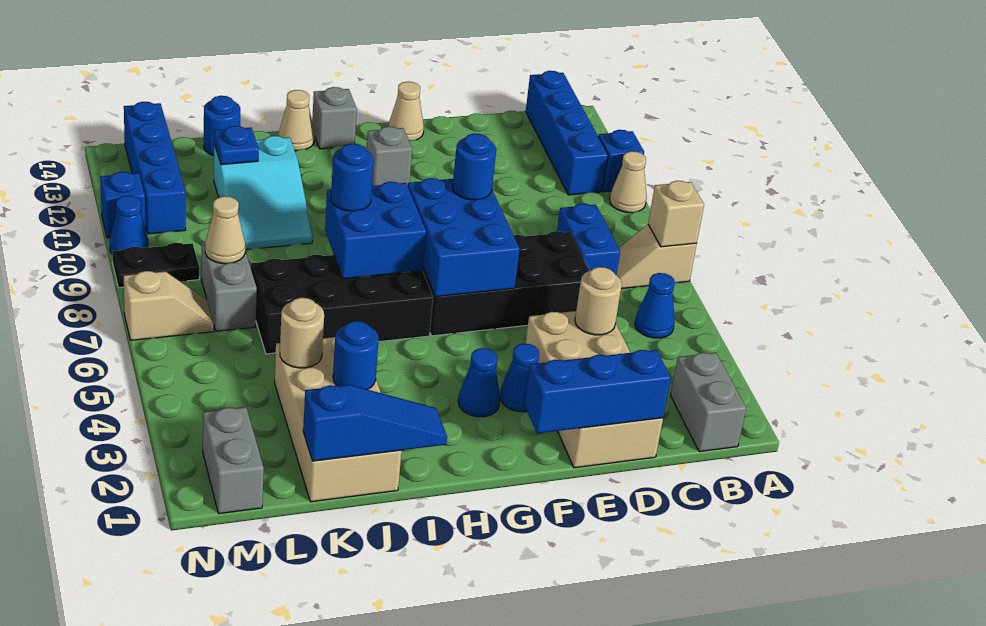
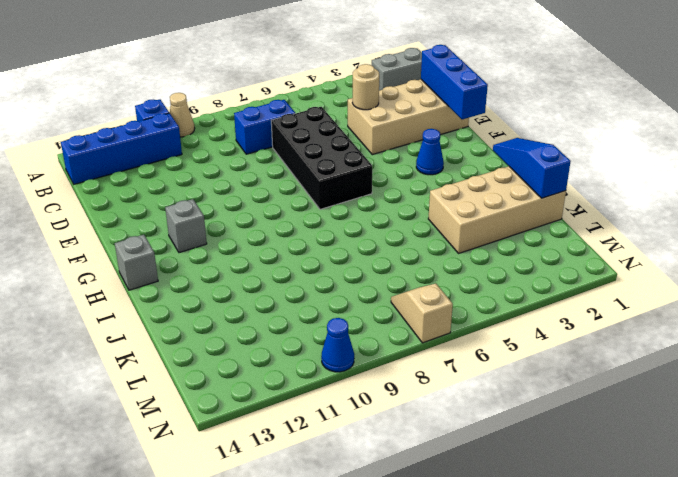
none -> tan slope A7:B7 level 1 top A
none -> blue cone B5 level 1
none -> blue cone F3 level 1
none -> tan cone F14 level 1

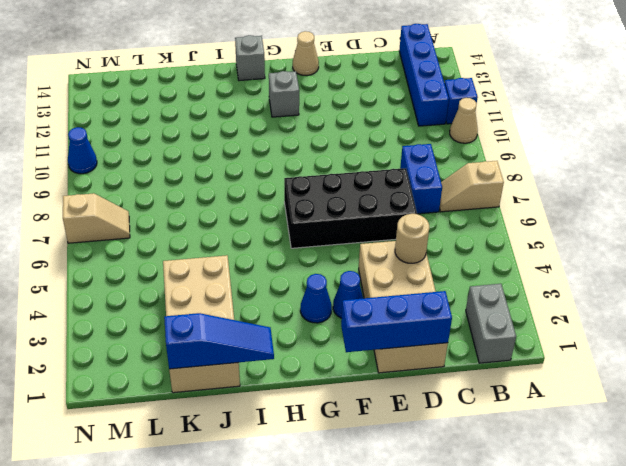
none -> blue cone B5 level 1
none -> black brick H6:K7 level 1
none -> tan cone I14 level 1
none -> cyan slope J10:K12 level 1 top 12

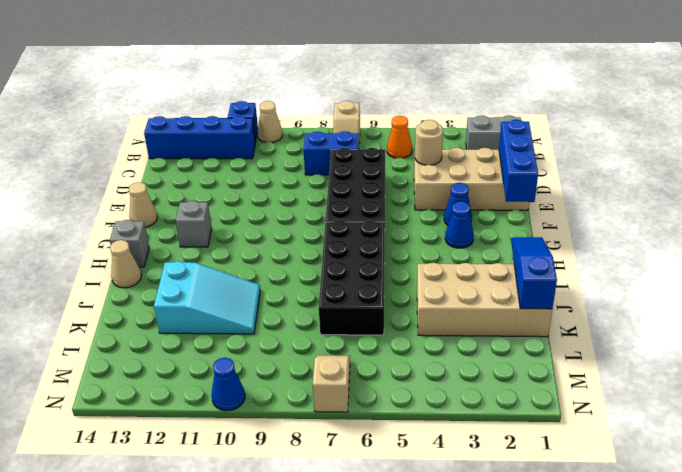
orange cone B5 level 1 -> blue cone B5 level 1
none -> blue round brick K14 level 1
none -> grey brick L7:L8 level 1
none -> grey brick M1:M2 level 1
none -> black plate M9:N9 level 1

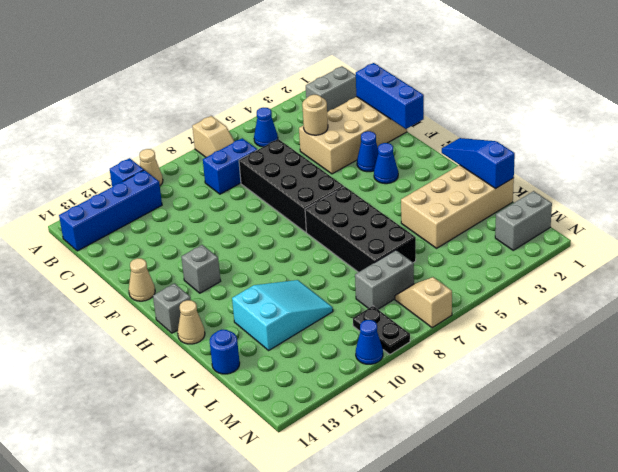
none -> blue brick M11:M14 level 1
none -> blue brick N11 level 1
none -> tan brick A7 level 2
none -> blue brick F6:G8 level 2

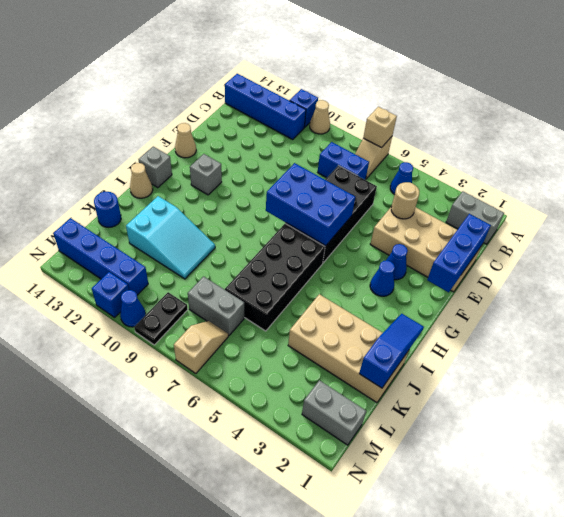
none -> blue brick H7:I8 level 2
none -> blue round brick J3 level 2
none -> tan round brick K4 level 2
none -> blue plate K12 level 2

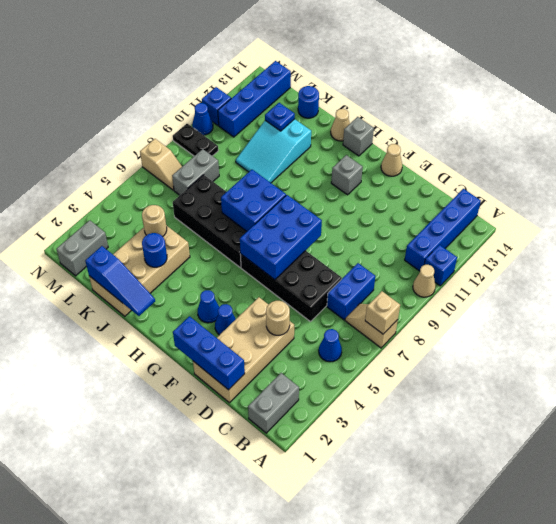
none -> tan cone L8 level 2
none -> blue round brick F8 level 3
none -> blue round brick I8 level 3

